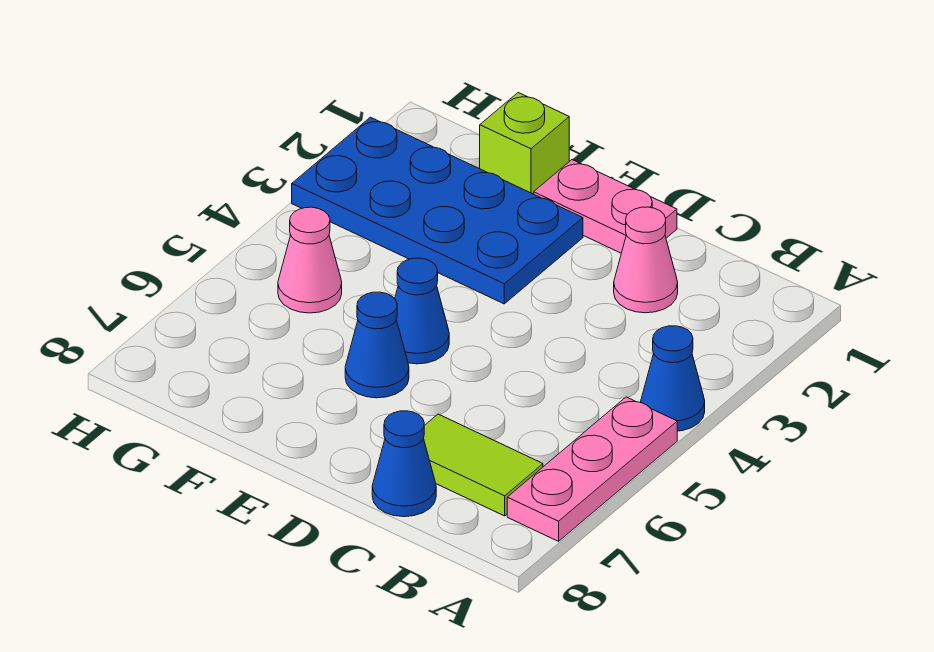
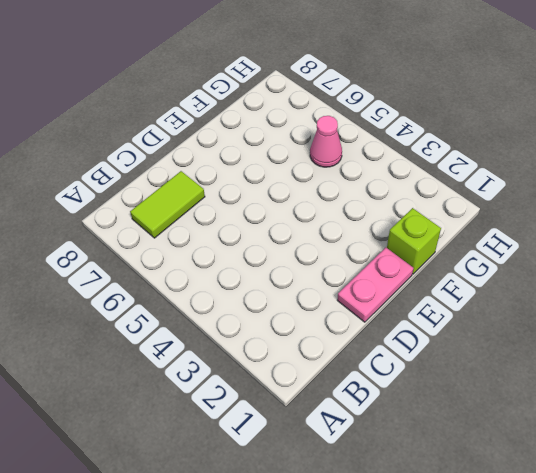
none -> blue cone A4 level 1
none -> pink plate A5:A7 level 1

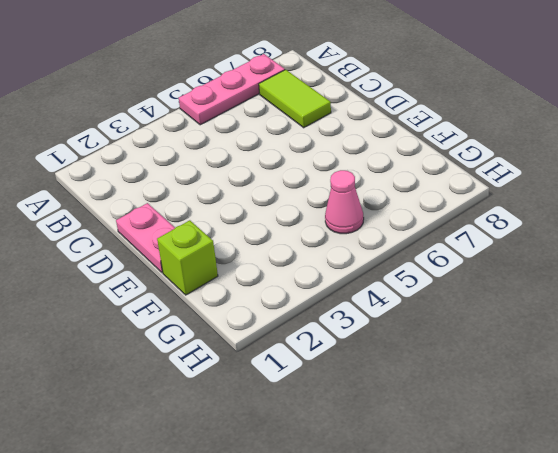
none -> blue cone A4 level 1
none -> pink cone C2 level 1

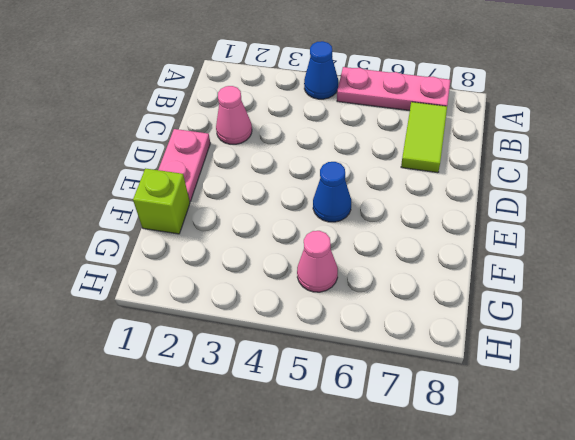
none -> blue cone C8 level 1
none -> blue plate E2:H3 level 1

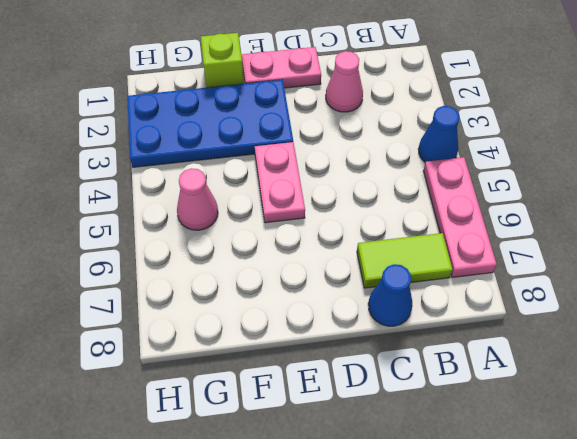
pink plate E4:E5 level 1 -> blue cone E5 level 1
none -> blue cone E6 level 1

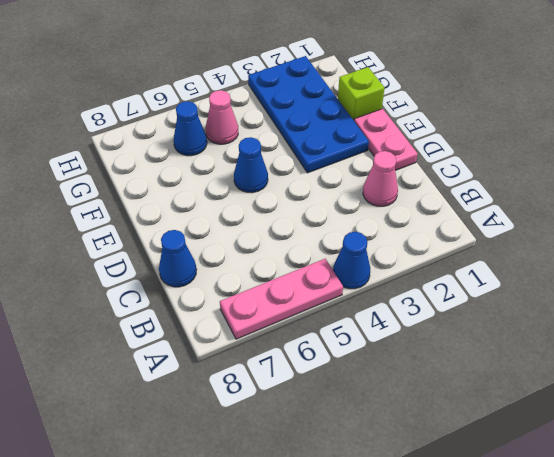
blue cone G6 level 1 -> blue cone E6 level 1
none -> lime tile B7:C7 level 1

